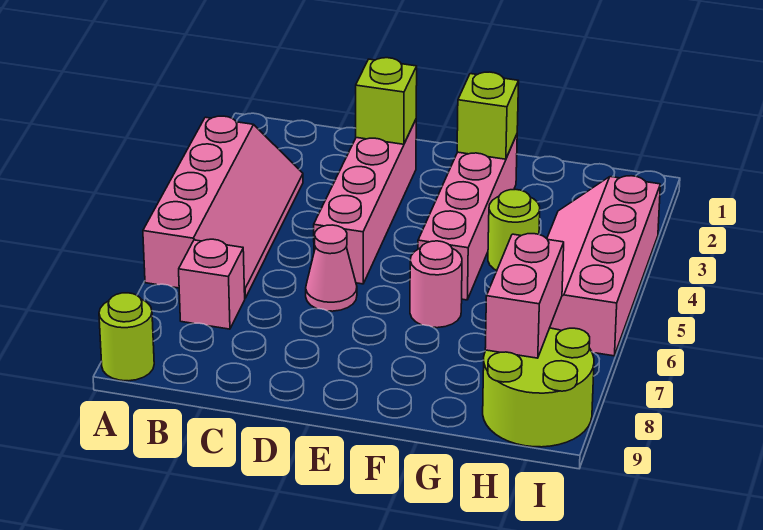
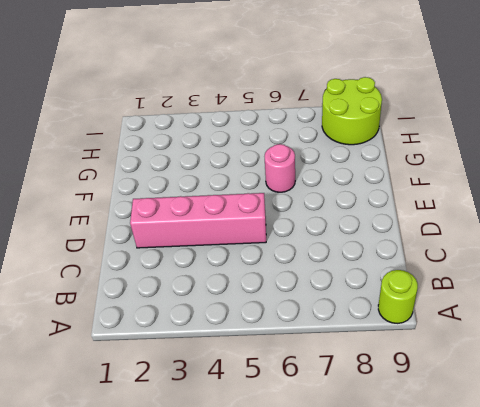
none -> pink slope A3:B6 level 1 top A
none -> pink brick B7 level 1
none -> pink cone D6 level 1

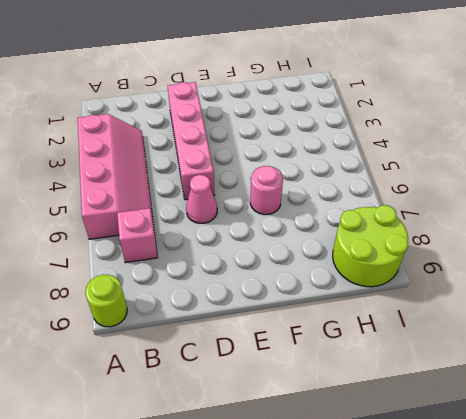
none -> pink brick F2:F5 level 1
none -> lime round brick G4 level 1
none -> pink slope H3:I6 level 1 top I

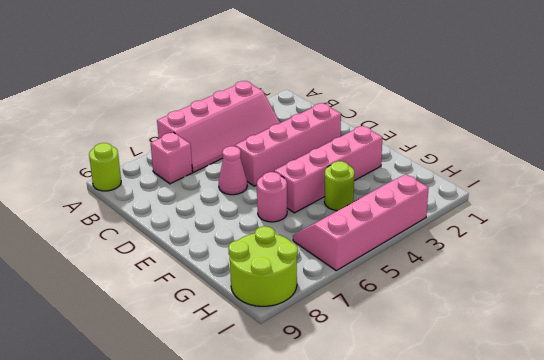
none -> lime brick D2 level 2
none -> lime brick F2 level 2
none -> pink brick H7:H8 level 2

